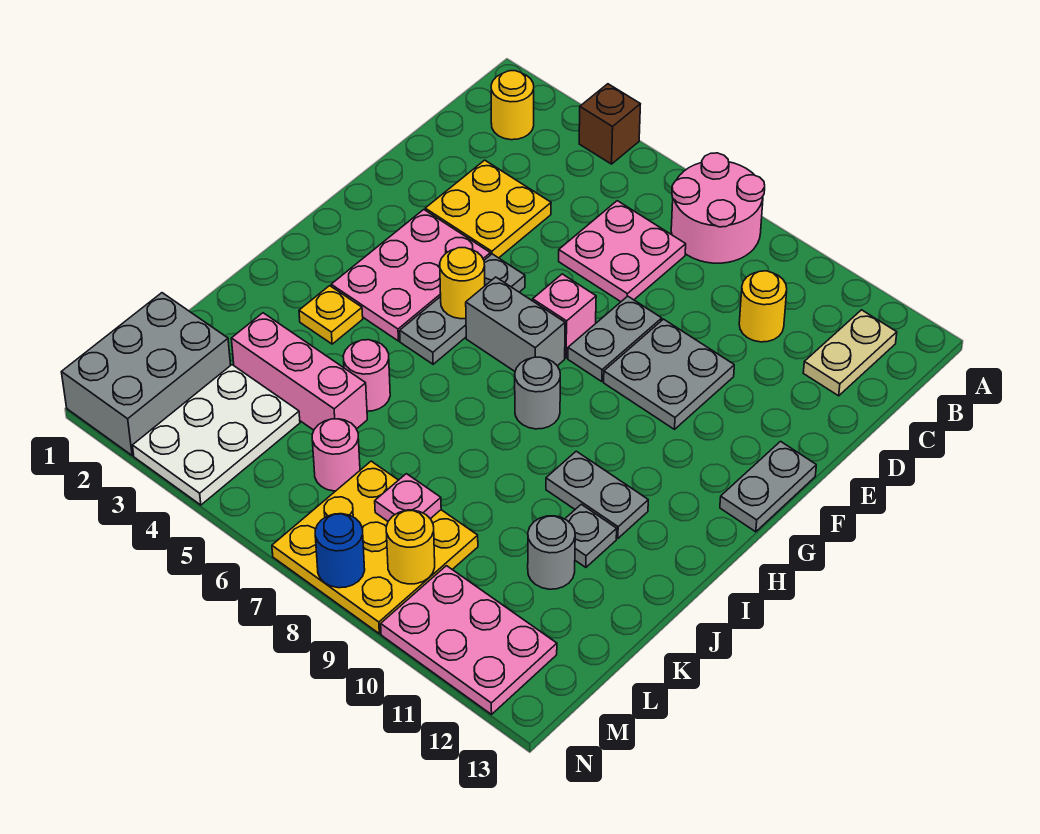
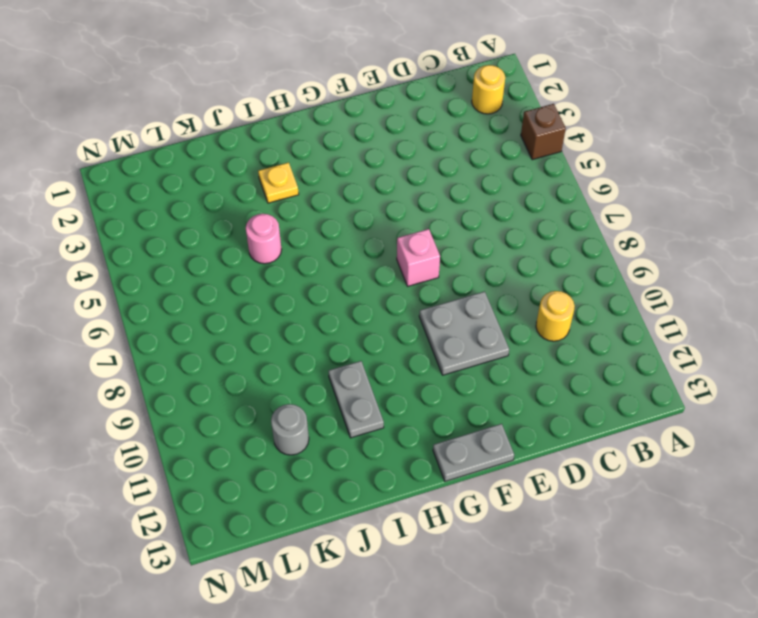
none -> pink round brick A7:B8 level 1
none -> tan plate B12:C12 level 1
none -> pink plate C6:D7 level 1
none -> yellow plate D3:E4 level 1

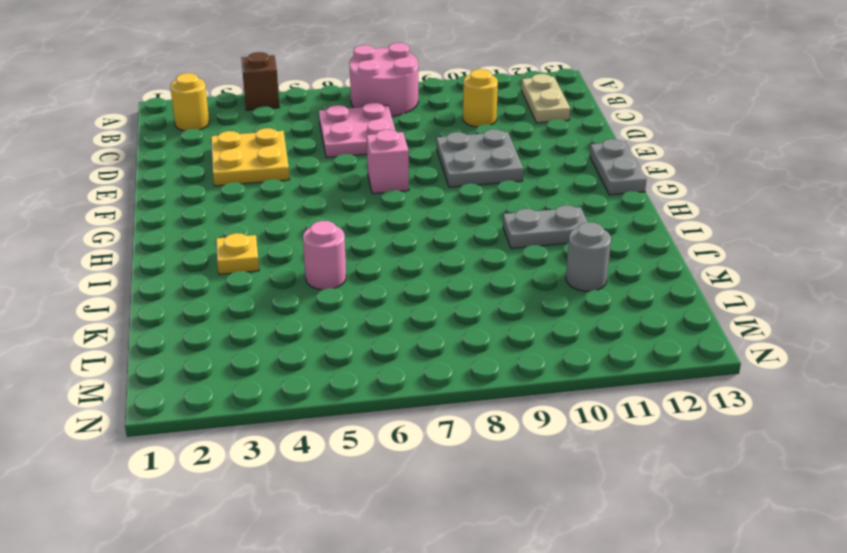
none -> grey plate E8:F8 level 1
none -> pink plate F3:H4 level 1
none -> grey plate F5:H5 level 1
none -> grey brick G6:G7 level 1

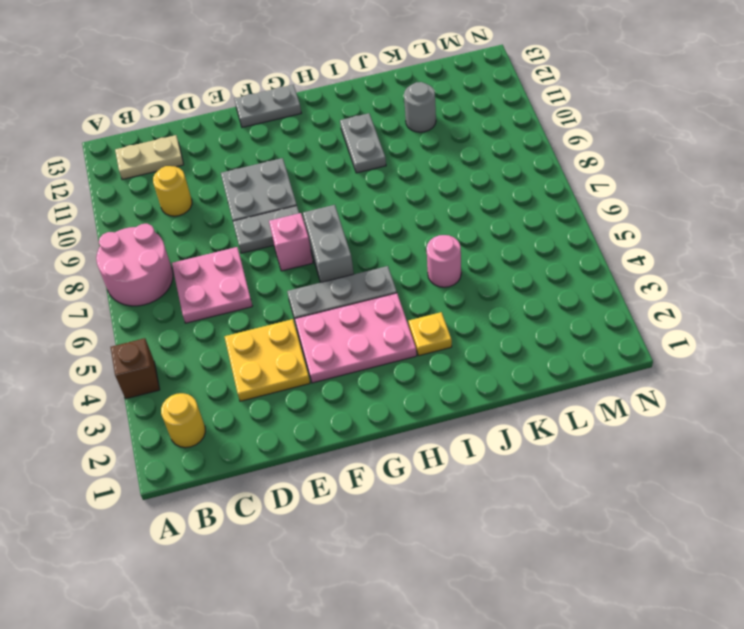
none -> grey round brick H8 level 1
none -> grey plate J11 level 1
none -> pink brick K3:K5 level 1
none -> grey brick L1:N2 level 1

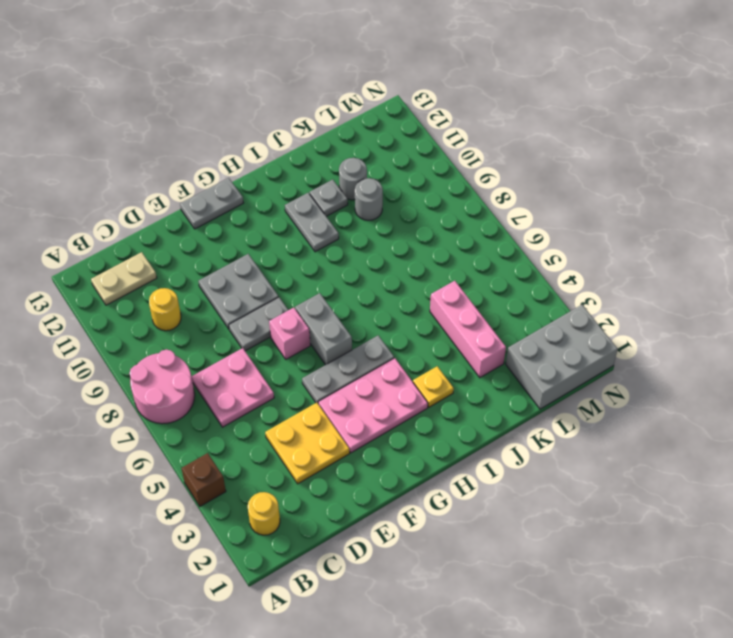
grey round brick K10 level 1 -> grey round brick H8 level 1
none -> pink round brick J5 level 1
none -> white plate L3:N4 level 1
none -> pink round brick L6 level 1
none -> yellow plate L7:N9 level 1

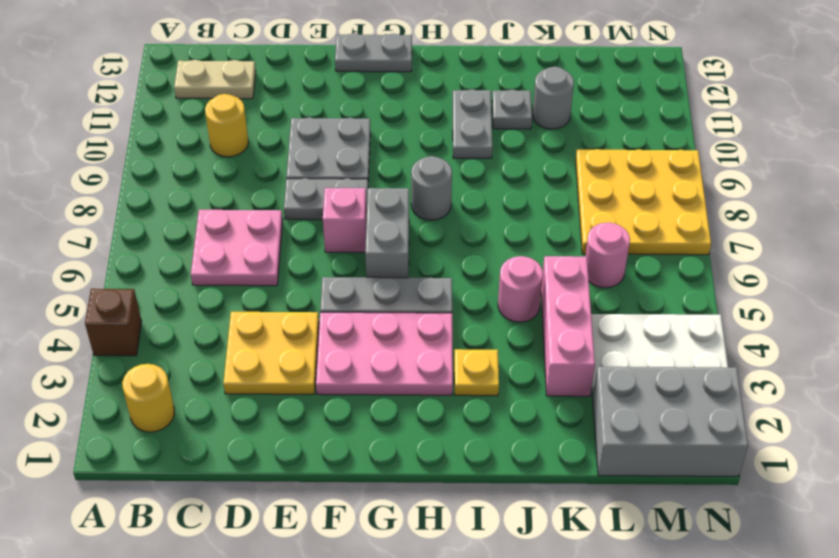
none -> pink round brick A7:B8 level 1
none -> pink plate M10:N12 level 1
none -> yellow round brick G5 level 2
none -> pink plate L8 level 2

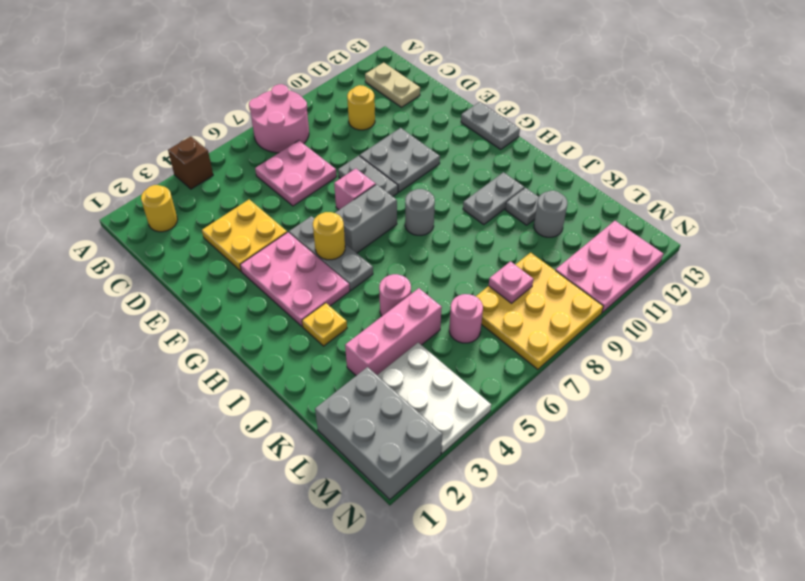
none -> yellow round brick M9 level 2
none -> blue round brick N8 level 2

